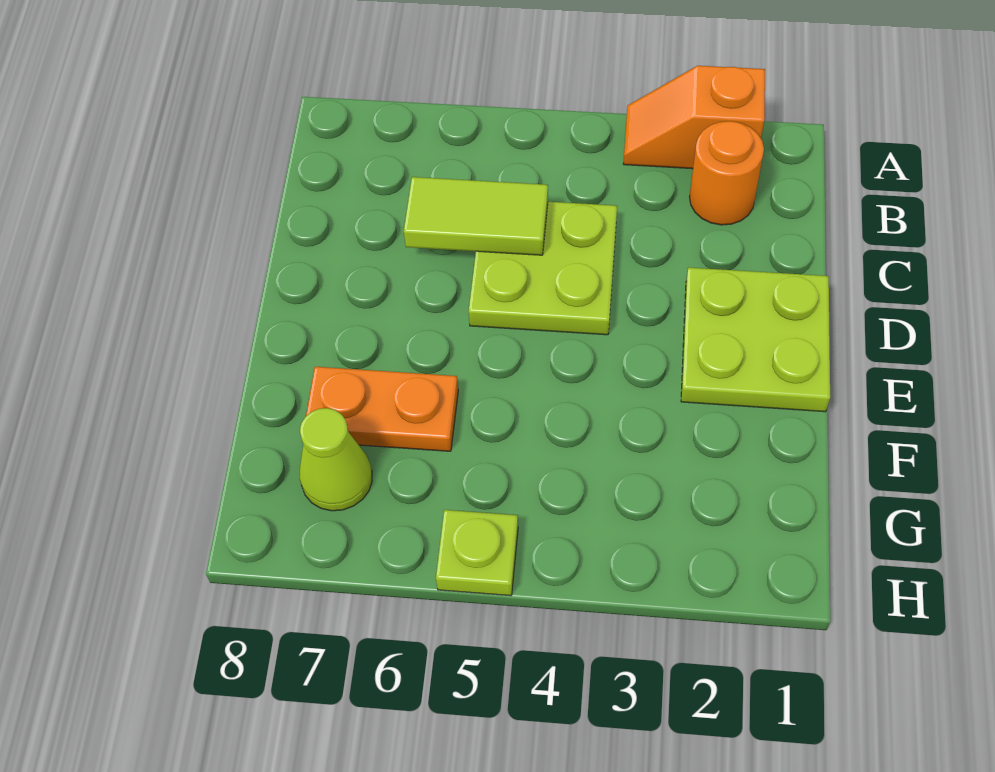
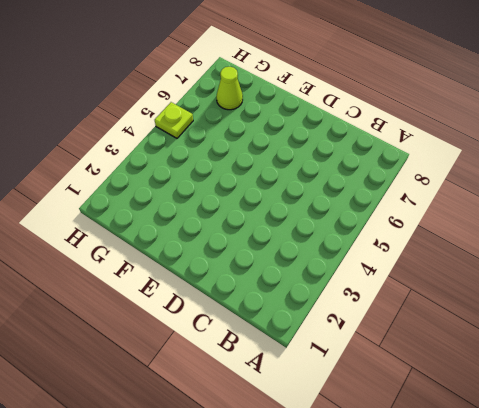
none -> orange slope A2:A3 level 1 top 2
none -> orange round brick B2 level 1

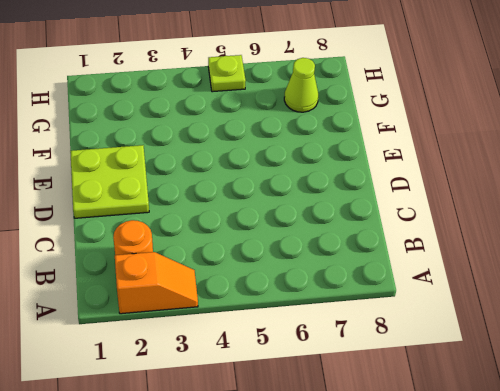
none -> lime plate C4:D5 level 1
none -> orange plate F6:F7 level 1

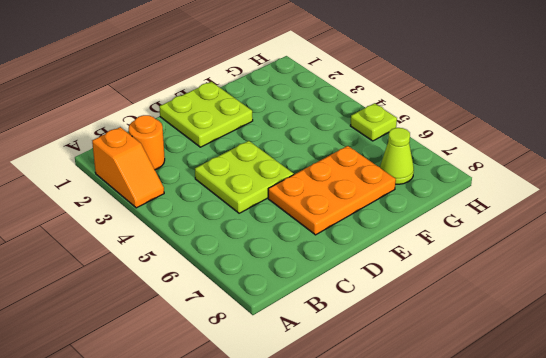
orange plate D6:F7 level 1 -> orange plate F6:F7 level 1
none -> lime tile C5:C6 level 2

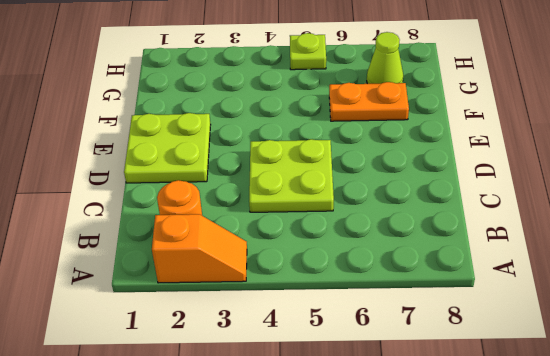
none -> lime tile C5:C6 level 2

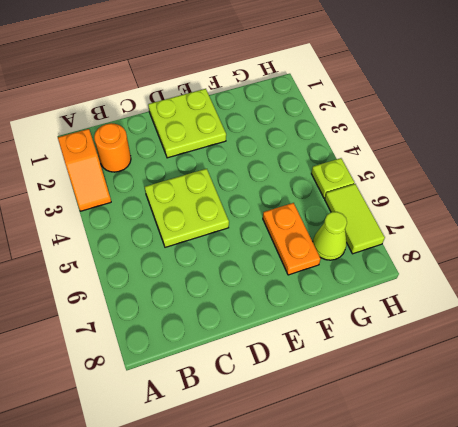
lime tile H6:H7 level 1 -> lime tile C5:C6 level 2

